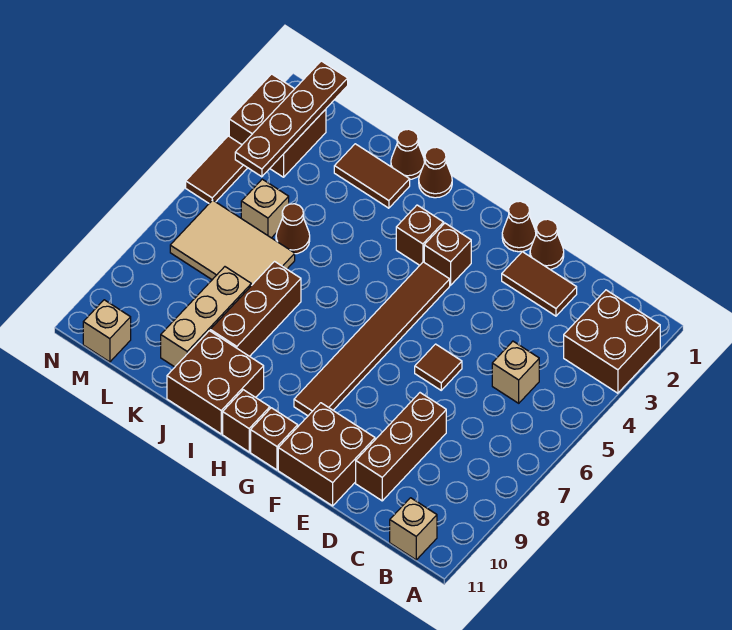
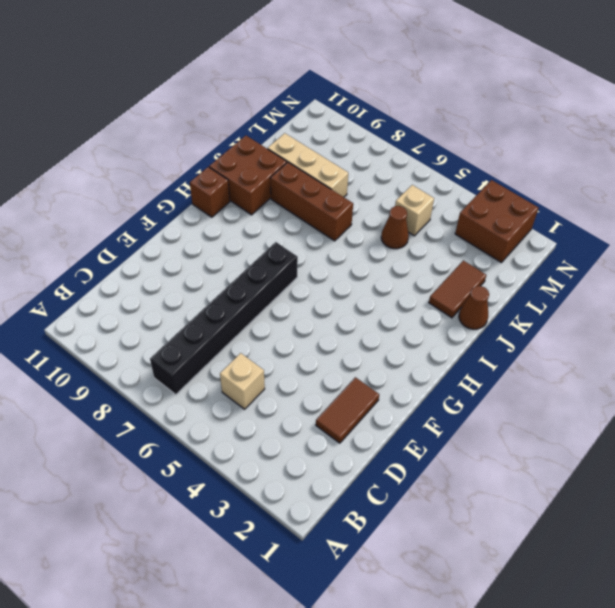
black brick B7:G7 level 1 -> brown tile G4:G9 level 1
none -> brown brick A2:B3 level 1
none -> tan brick B11 level 1
none -> brown brick D8:D10 level 1

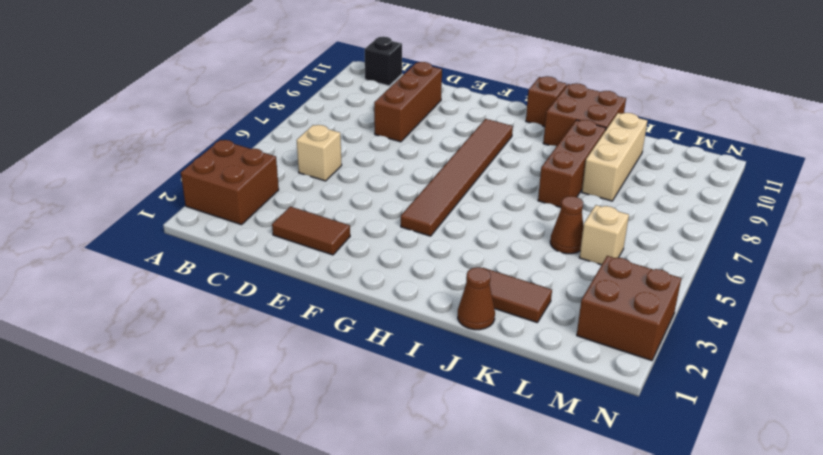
black brick B11 level 1 -> tan brick B11 level 1
none -> brown cone E1 level 1
none -> brown tile E6 level 1
none -> brown brick E10:F11 level 1

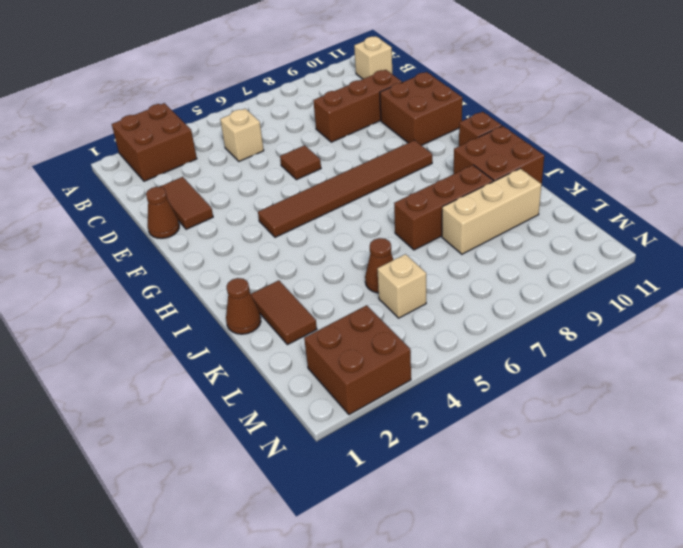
none -> brown cone F1 level 1
none -> brown brick G3 level 1
none -> brown brick G11 level 1

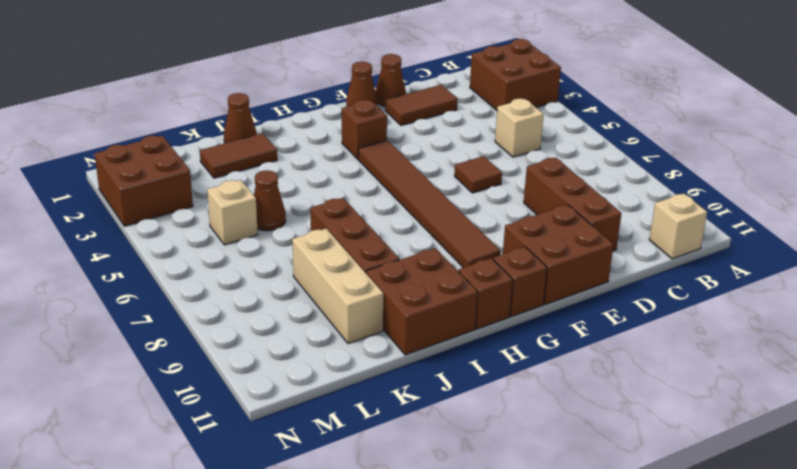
none -> brown brick H3 level 1
none -> brown cone I1 level 1
none -> tan tile K6:M7 level 1

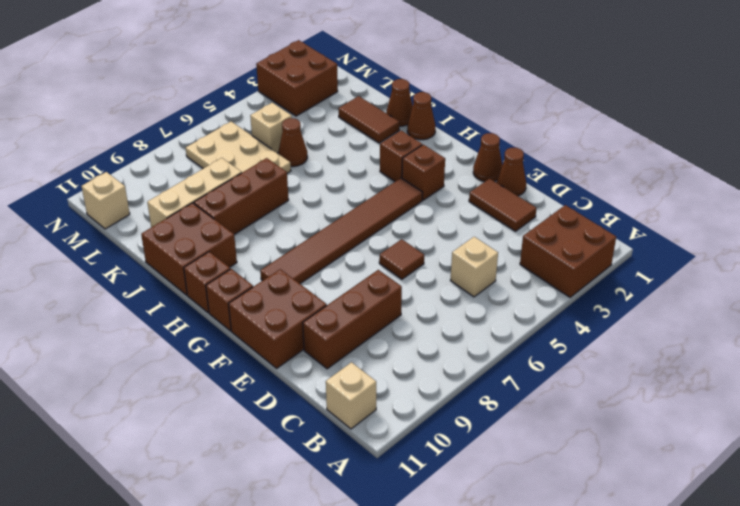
tan plate K6:M7 level 1 -> tan tile K6:M7 level 1
none -> brown tile N4:N5 level 1
none -> brown plate M1:M4 level 2

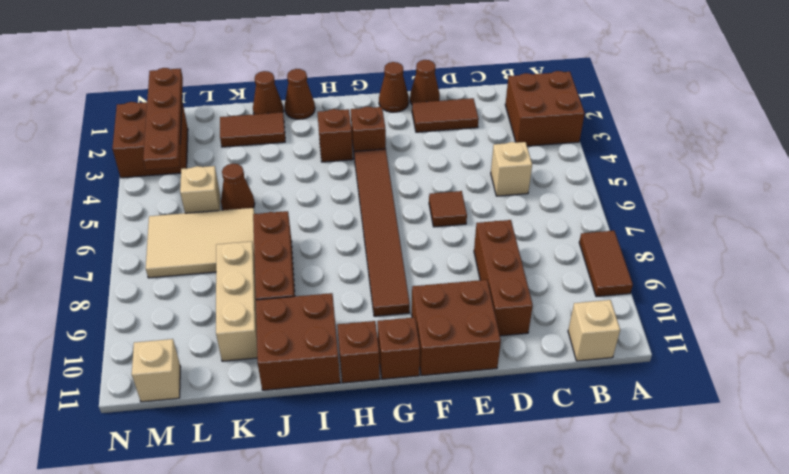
brown tile A8:A9 level 1 -> brown tile N4:N5 level 1

